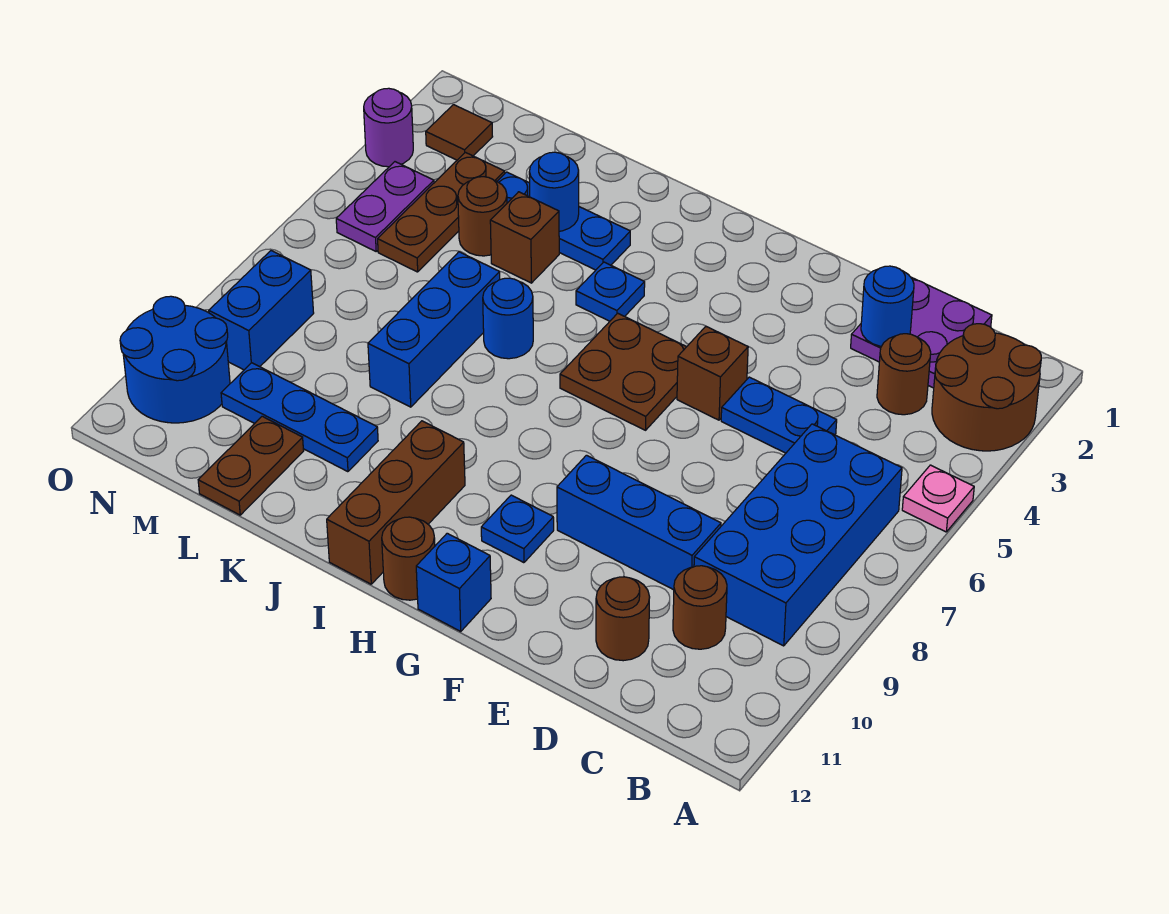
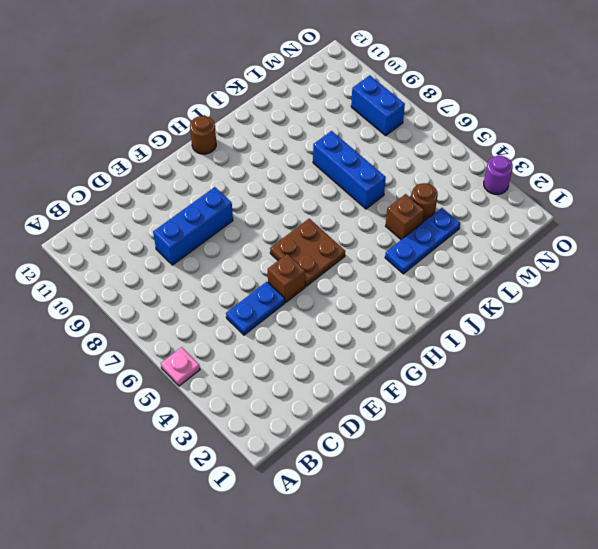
none -> brown round brick A2:B3 level 1
none -> blue brick B6:C9 level 1
none -> purple plate C1:D2 level 1
none -> brown round brick C3 level 1

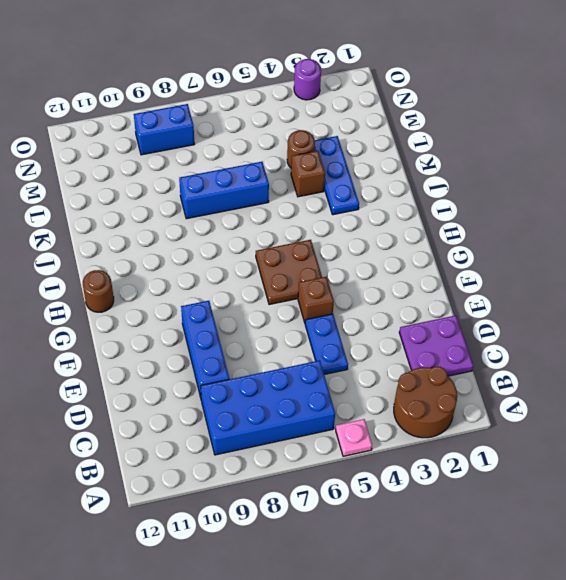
none -> brown round brick C3 level 1
none -> brown round brick C10 level 1
none -> brown round brick D11 level 1
none -> blue plate G10 level 1

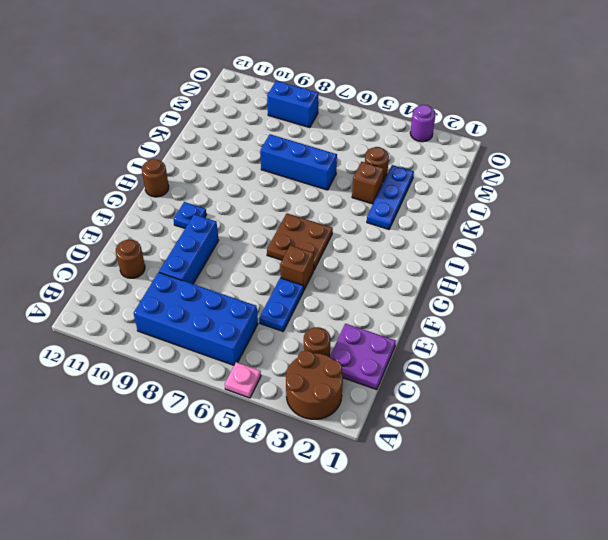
none -> brown round brick C10 level 1
none -> blue brick G12 level 1
none -> blue plate I4 level 1
none -> brown brick I10:I12 level 1

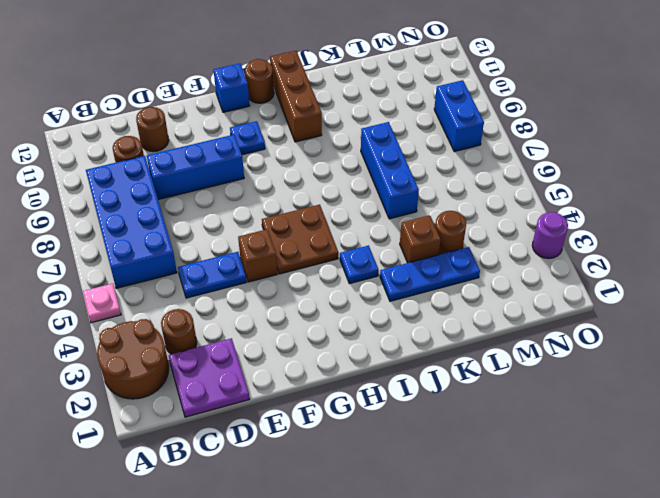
none -> blue round brick J6 level 1
none -> blue plate K10:M10 level 1
none -> brown plate L11:L12 level 1
none -> brown plate M3:M5 level 1

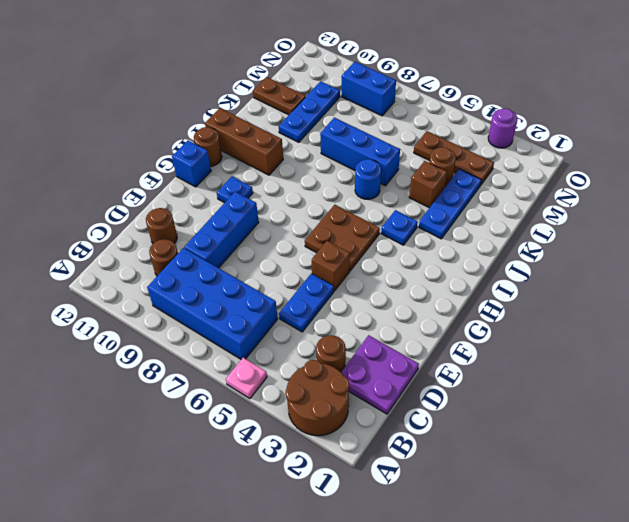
none -> brown tile N2 level 1
none -> purple plate N4:N5 level 1
none -> blue round brick N10:O11 level 1
none -> blue round brick D2 level 2

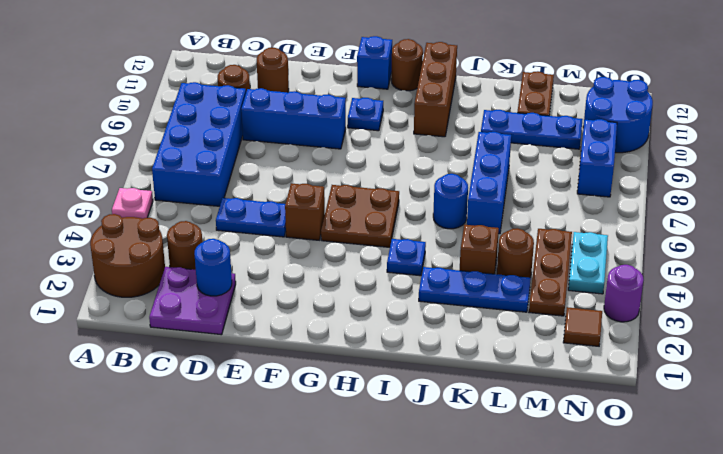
cyan plate N4:N5 level 1 -> purple plate N4:N5 level 1
none -> blue round brick K3 level 2

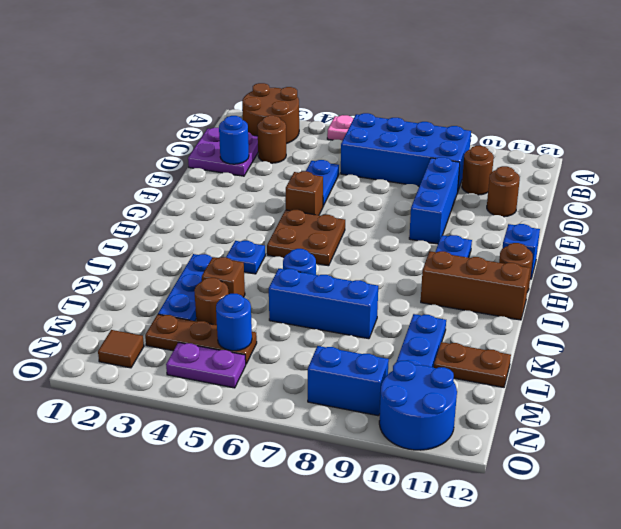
blue round brick M5 level 2 -> blue round brick K3 level 2
none -> purple round brick O3 level 1

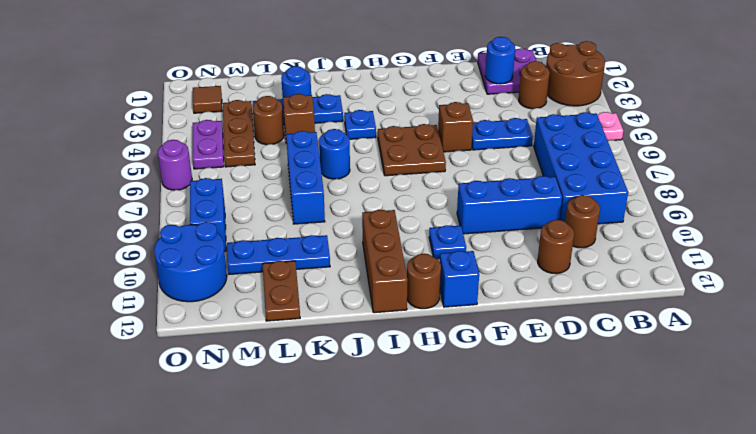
purple round brick O6 level 1 -> purple round brick O3 level 1

